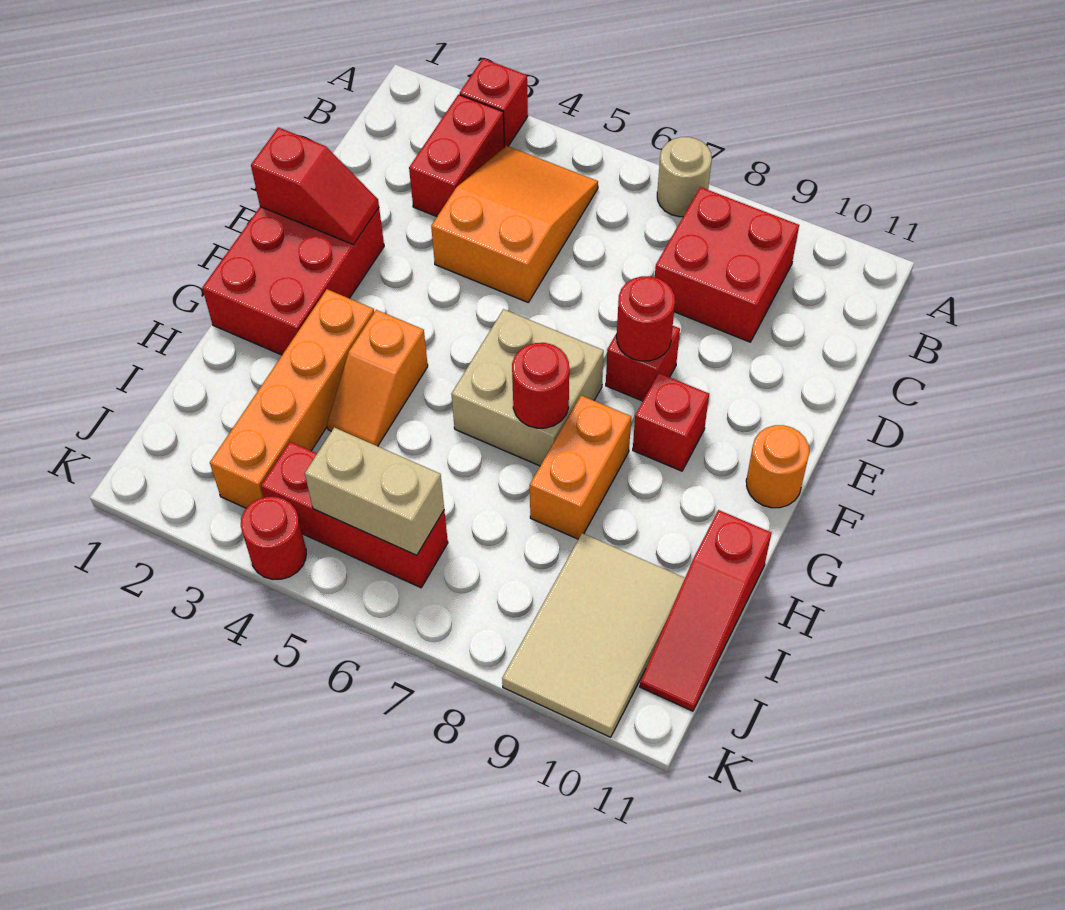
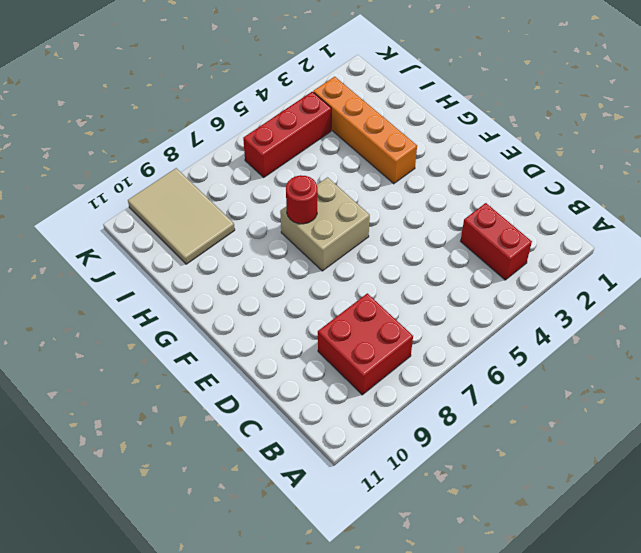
none -> red brick A3 level 1
none -> tan round brick A7 level 1
none -> orange slope B4:D5 level 1 top D

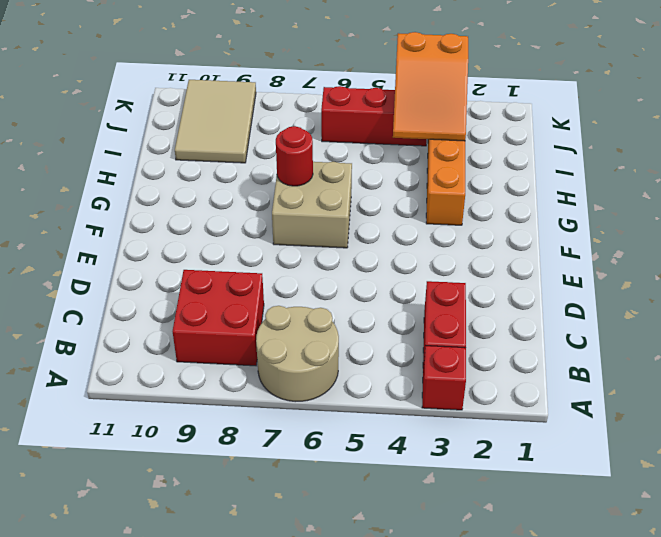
tan round brick A6:B7 level 1 -> tan round brick A7 level 1
orange slope I3:K4 level 2 top K -> orange slope B4:D5 level 1 top D
none -> red brick E1:G2 level 1
none -> red brick E8 level 1
none -> red brick F9 level 1

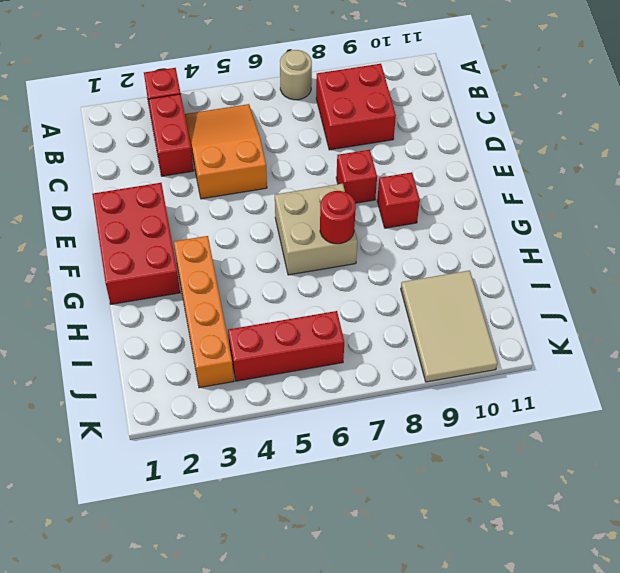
none -> orange round brick F11 level 1
none -> orange slope G4:H4 level 1 top G
none -> orange brick G8:H8 level 1

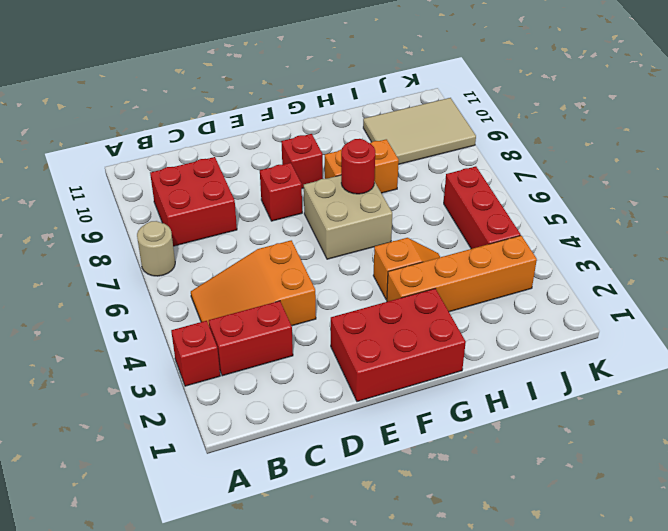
none -> orange round brick F11 level 1
none -> red slope H11:J11 level 1 top H
none -> red round brick K4 level 1

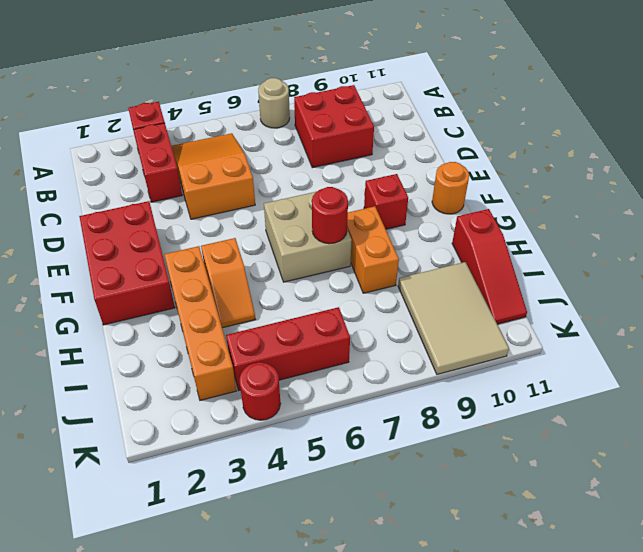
none -> red brick E8 level 1
none -> red slope E1:E2 level 2 top 1
none -> red round brick E8 level 2

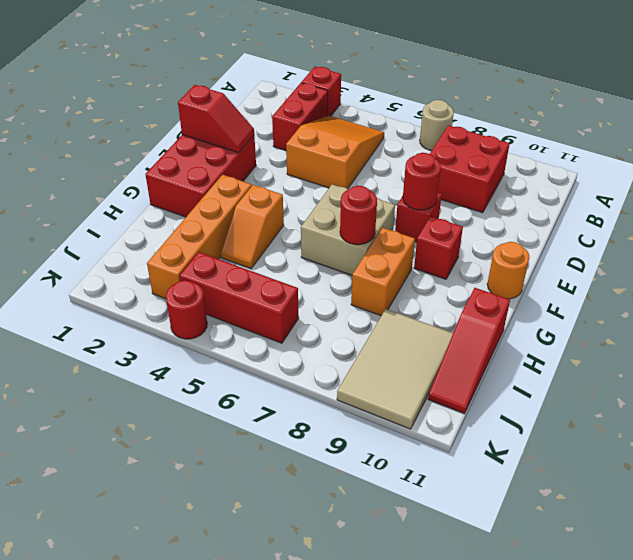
none -> tan brick J5:J6 level 2

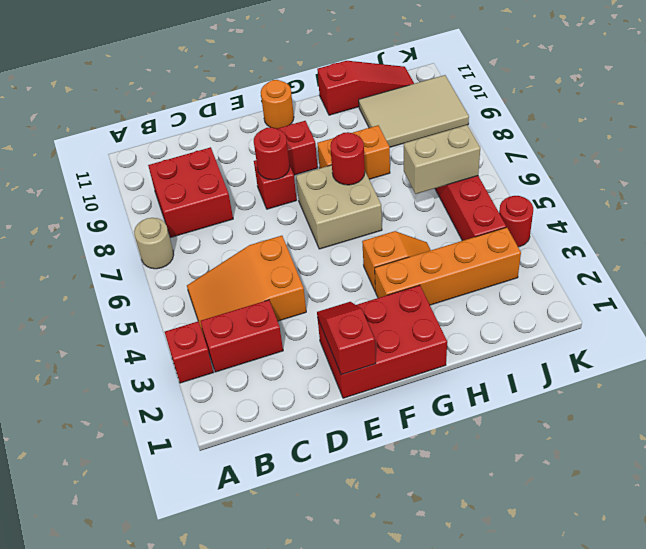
tan brick I6:J6 level 2 -> tan brick J5:J6 level 2

